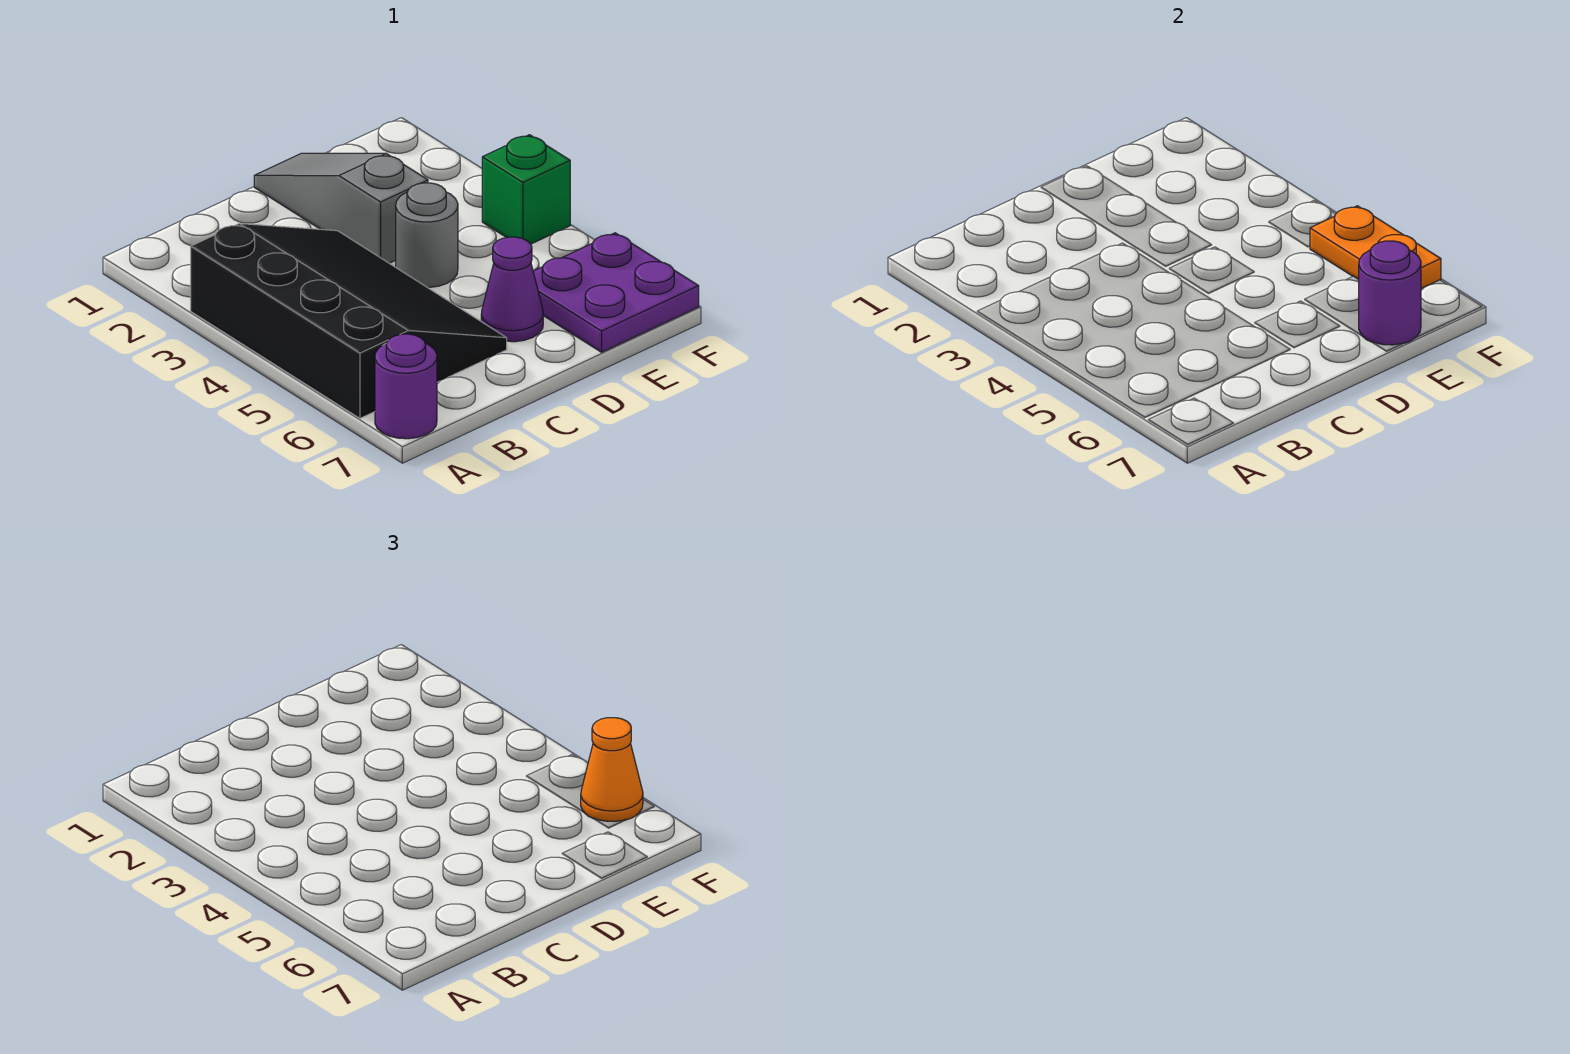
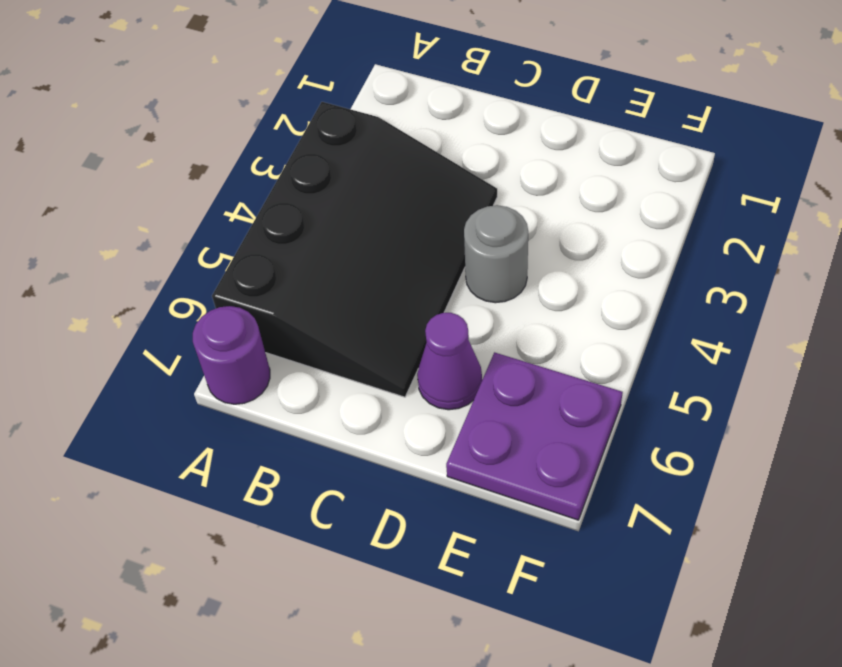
none -> grey slope D1:D3 level 1 top 3
none -> green brick F4 level 1

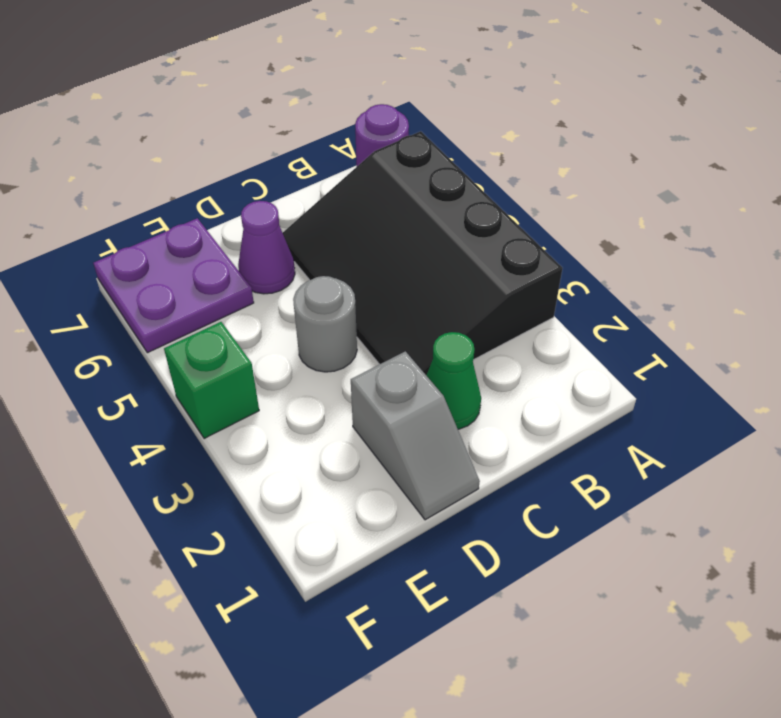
green cone C2 level 1 -> none
grey slope D1:D2 level 1 top 2 -> grey slope D1:D3 level 1 top 3
none -> purple round brick E7 level 2
none -> orange plate F5:F6 level 2

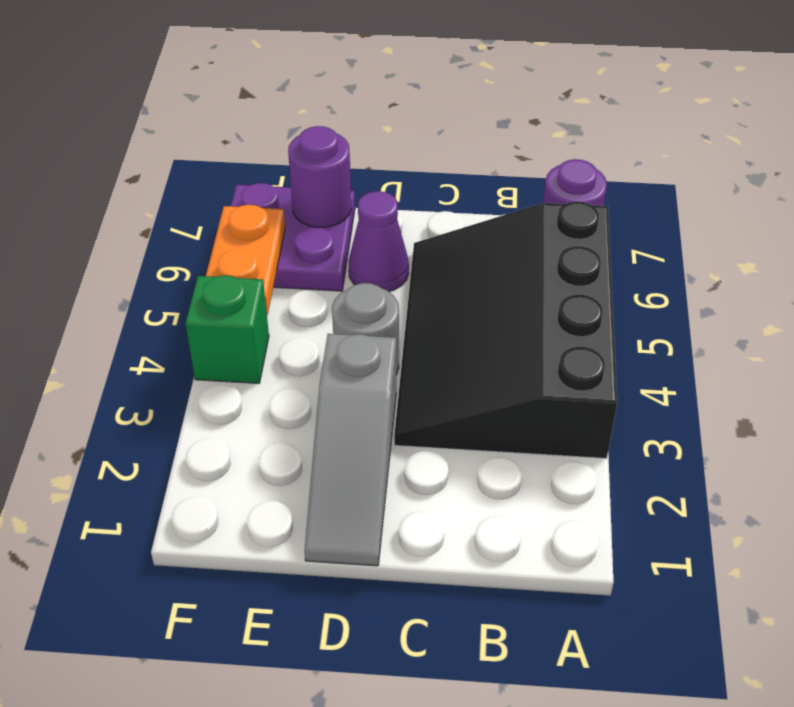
none -> orange cone F6 level 3

